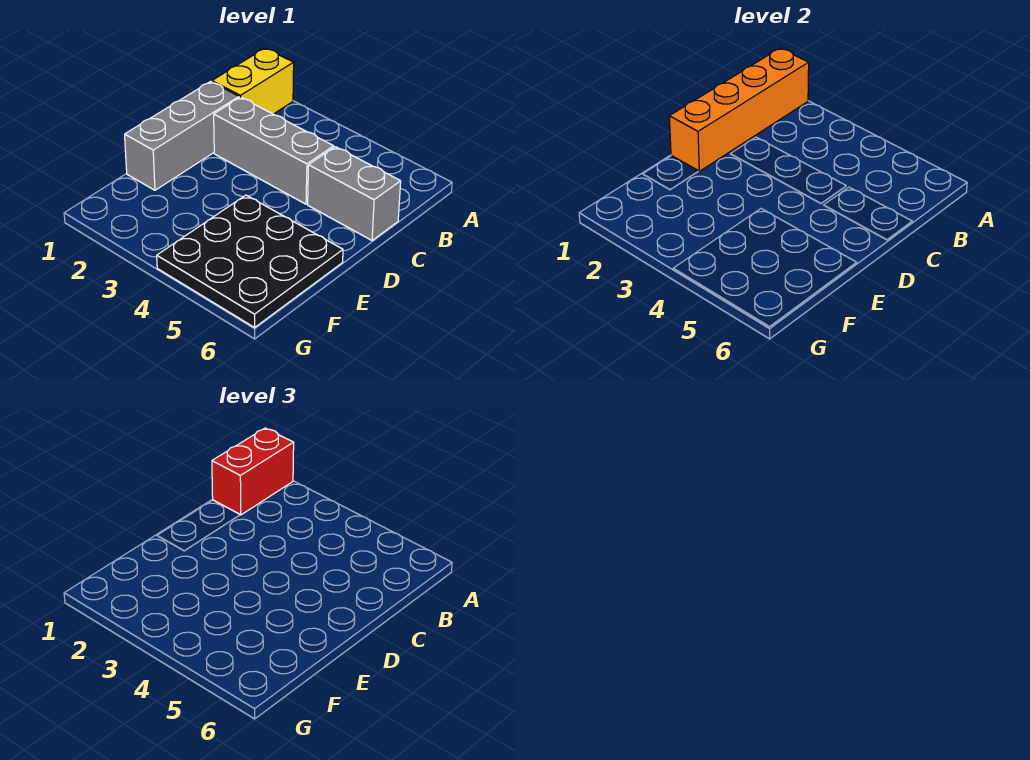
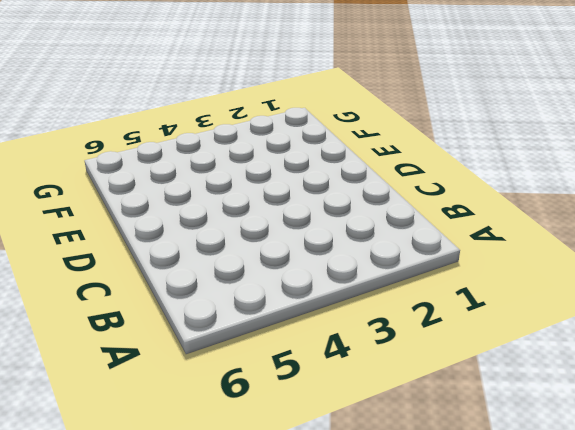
none -> yellow brick A1:B1 level 1
none -> grey brick C1:E1 level 1

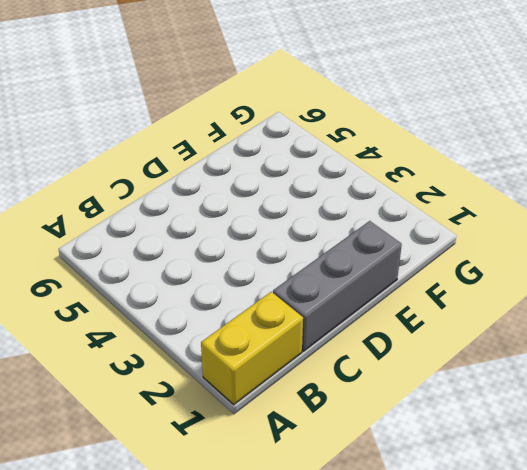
none -> grey brick C2:C4 level 1
none -> grey brick C5:C6 level 1

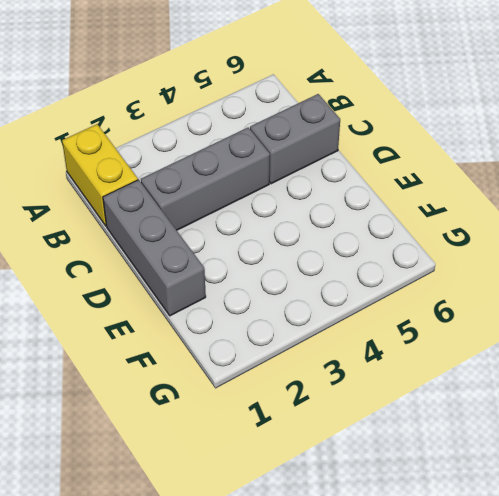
none -> black plate E4:G6 level 1
none -> orange brick A1:D1 level 2

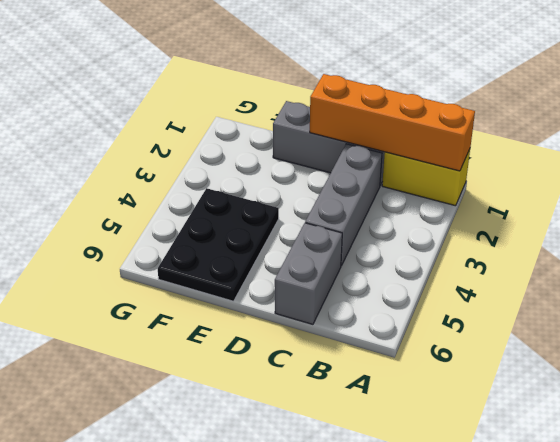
black plate E4:F6 level 1 -> black plate E4:G6 level 1
none -> red brick A1:B1 level 3

